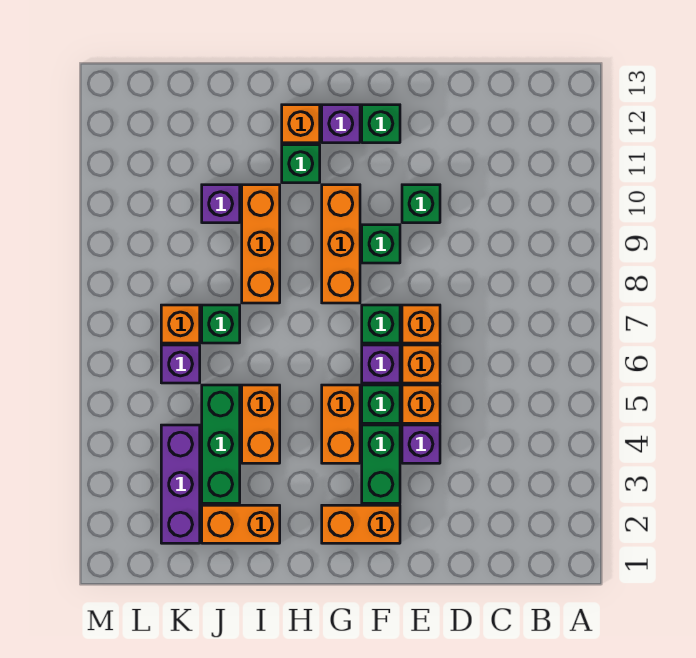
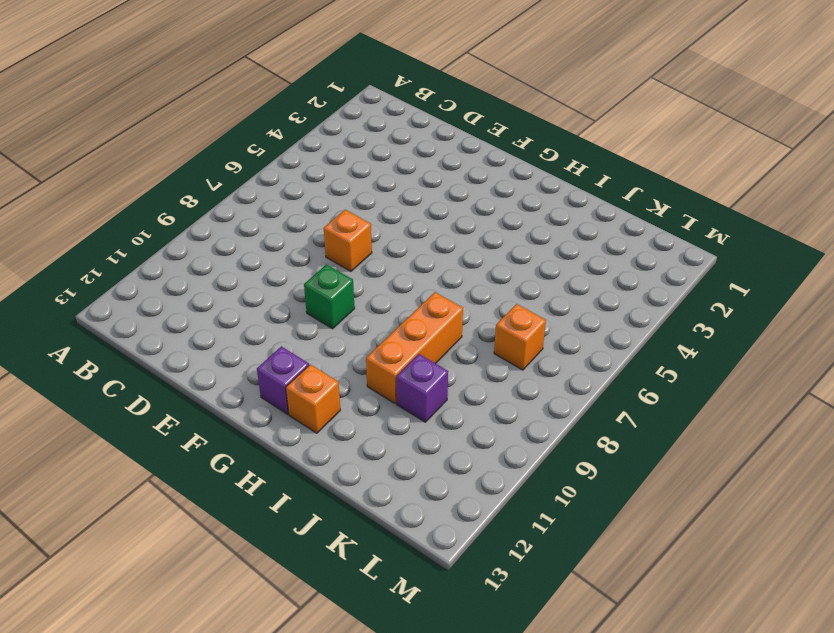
none -> purple brick E4 level 1
none -> orange brick E5 level 1
none -> orange brick E6 level 1

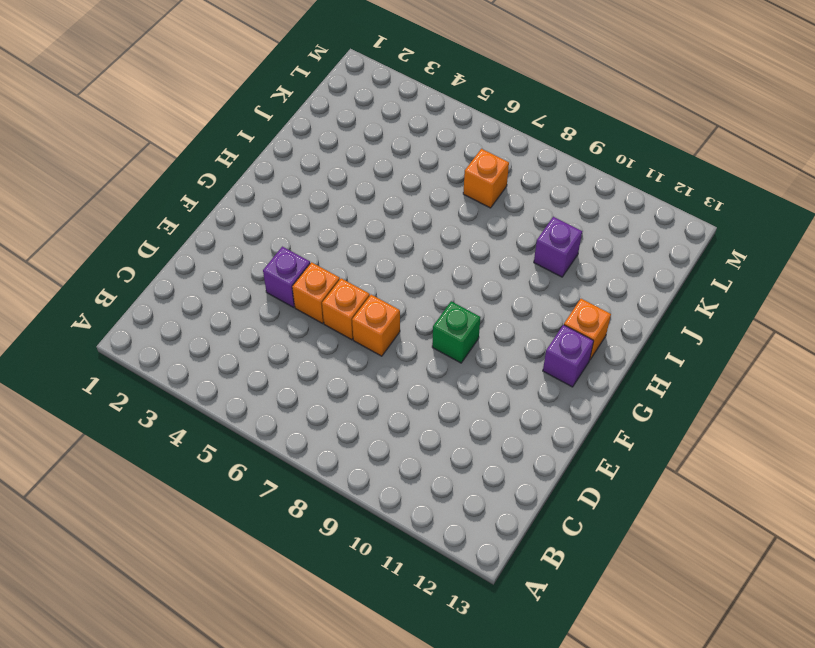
none -> green brick E10 level 1
none -> orange brick F2:G2 level 1
none -> green brick F3:F4 level 1

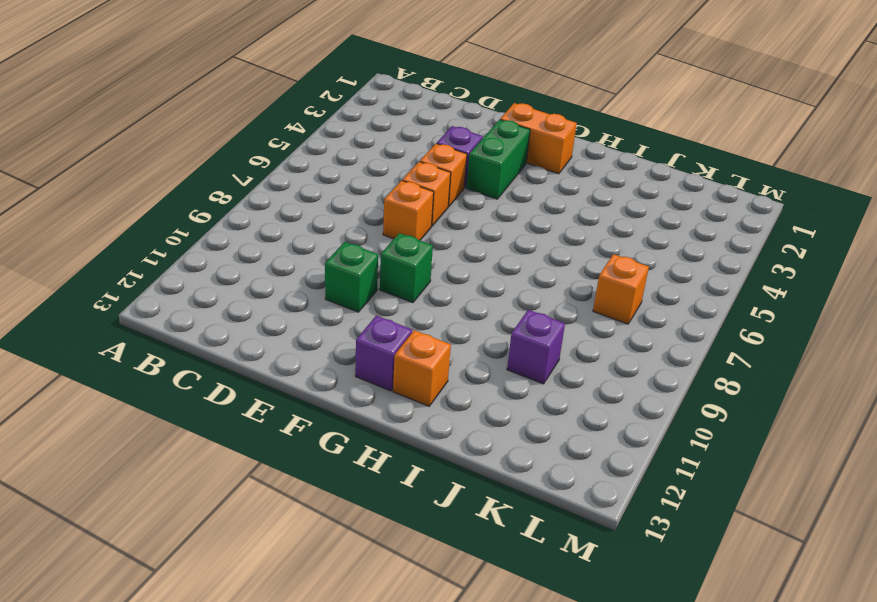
none -> green brick F5 level 1
none -> purple brick F6 level 1
none -> green brick F7 level 1

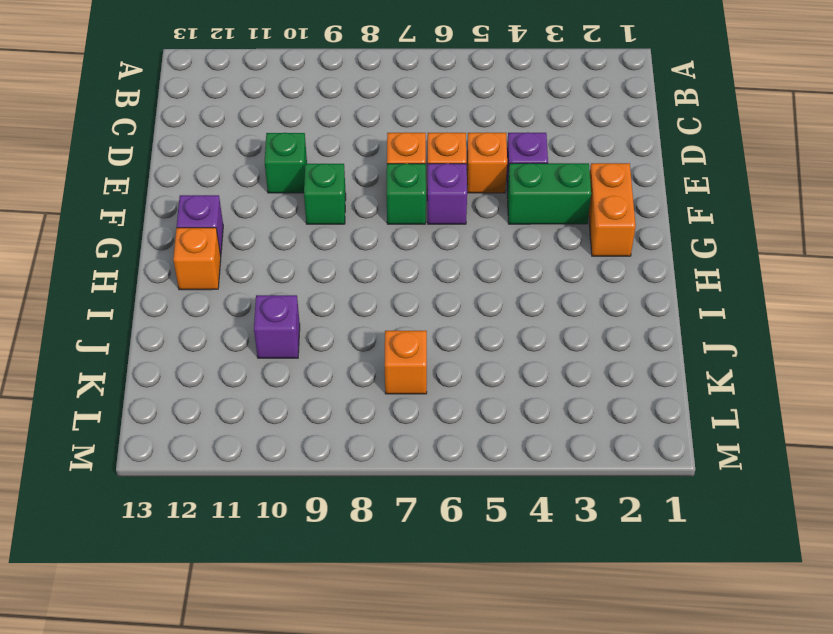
none -> green brick F5 level 1
none -> green brick F12 level 1
none -> orange brick G4:G5 level 1

